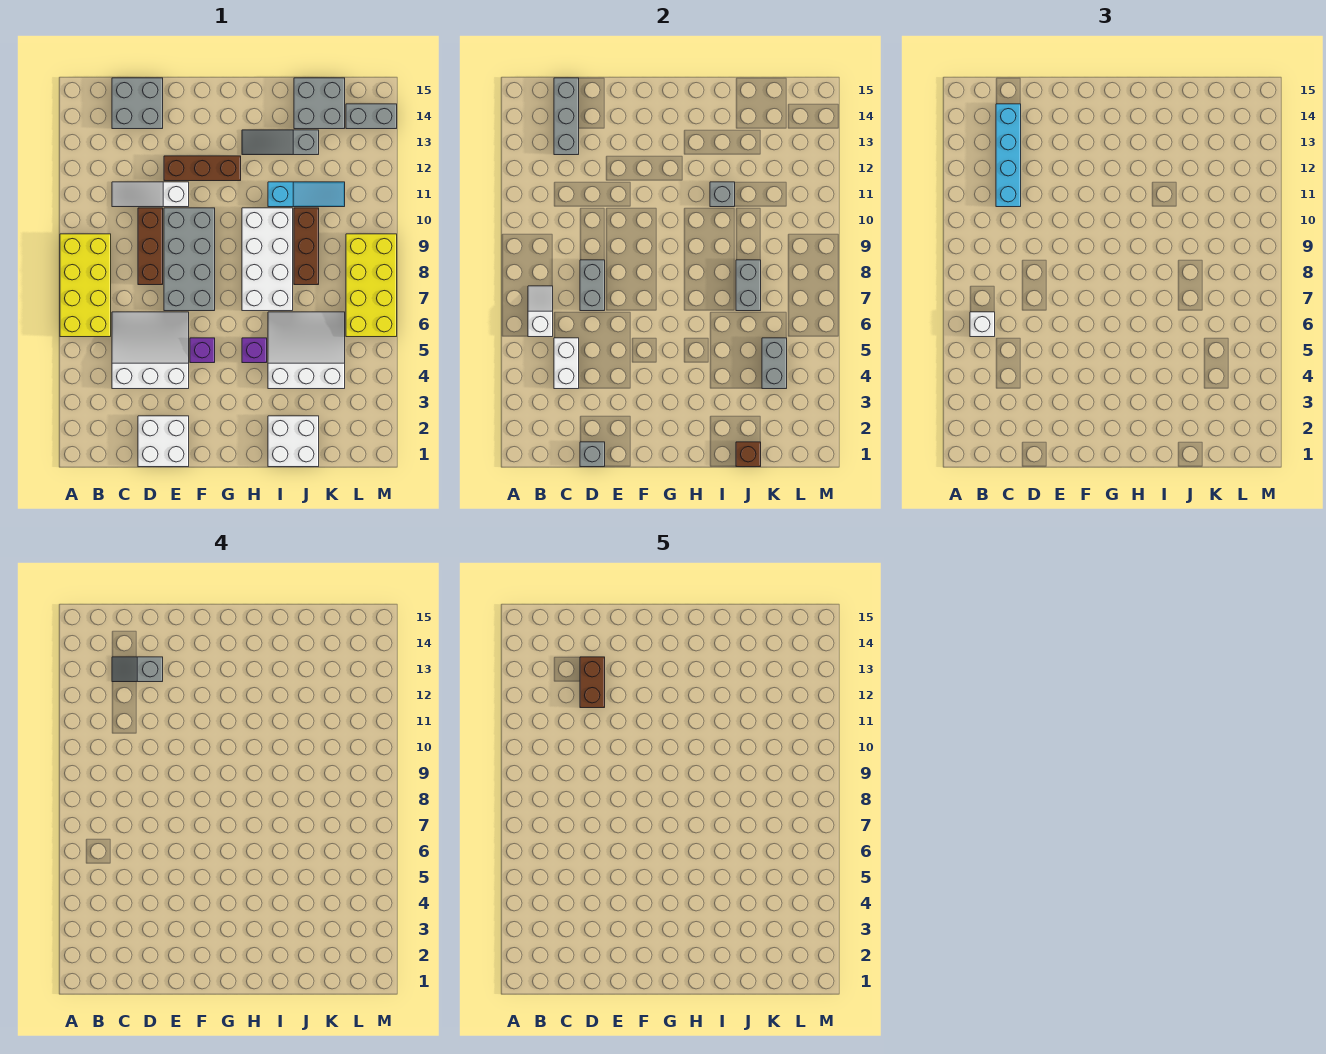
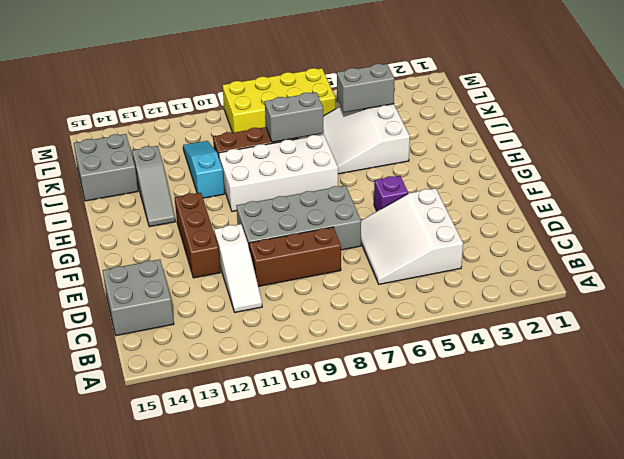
none -> yellow brick A6:B9 level 1
none -> white brick D1:E2 level 1
none -> purple brick H5 level 1
none -> white brick I1:J2 level 1

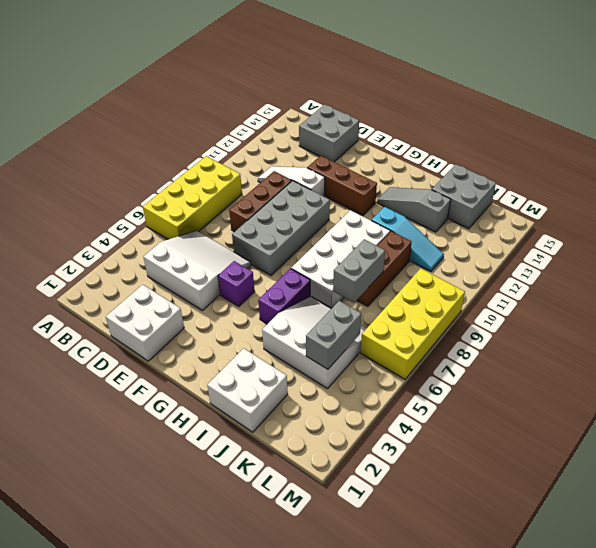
purple brick H5:H6 level 1 -> purple brick H5 level 1
none -> grey brick L14:M14 level 1
none -> white slope B6:B7 level 2 top 6
none -> white brick C4:C5 level 2
none -> grey brick C13:C15 level 2

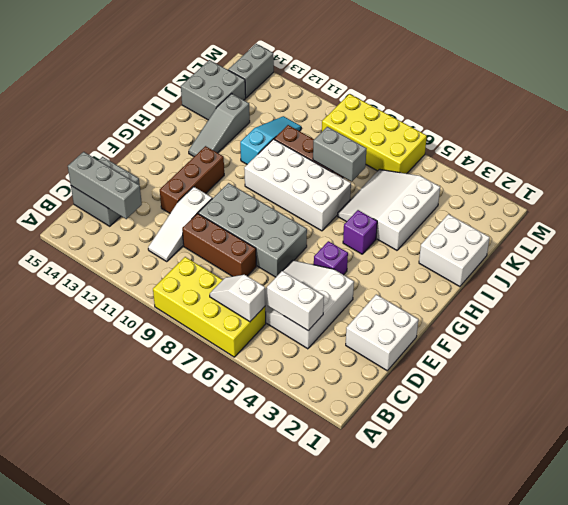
none -> grey brick D1 level 2
none -> grey brick D7:D8 level 2
none -> grey brick I11 level 2
none -> brown brick J1 level 2

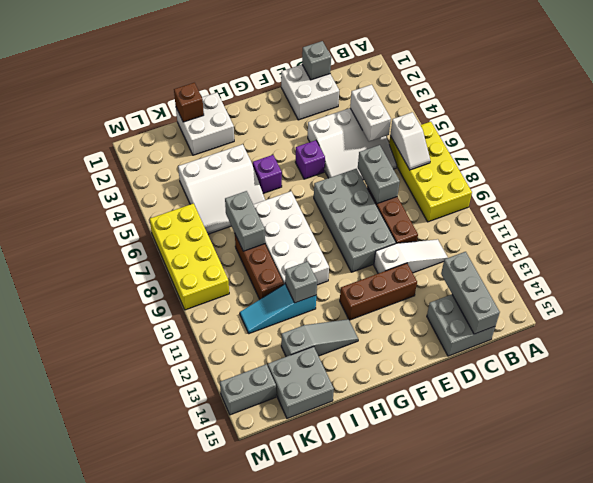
none -> grey brick K4:K5 level 2
none -> white brick B6 level 3
none -> cyan brick C11:C14 level 3
none -> grey slope C13:D13 level 4 top D

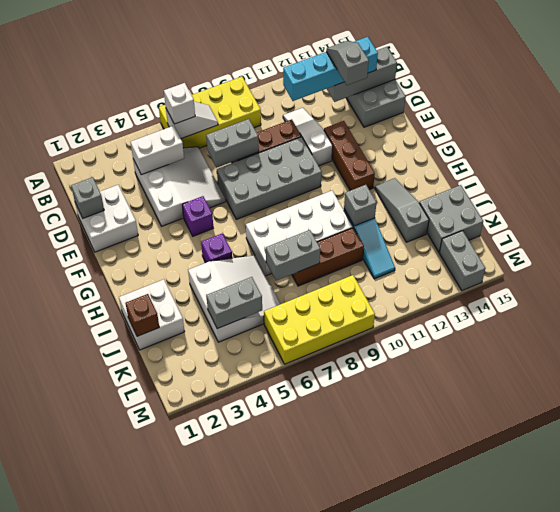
none -> brown brick D12:D13 level 5

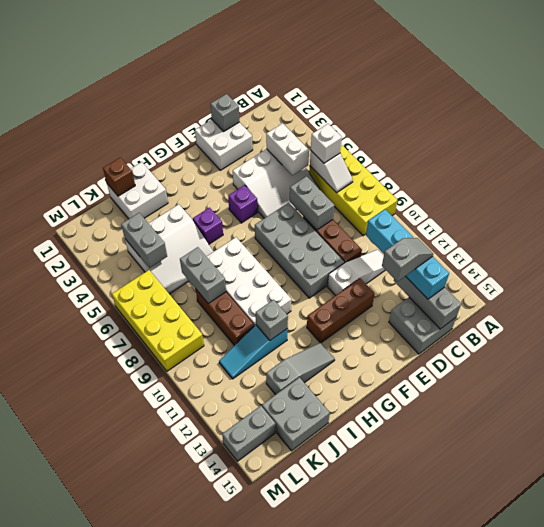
none -> brown brick D12:D13 level 5

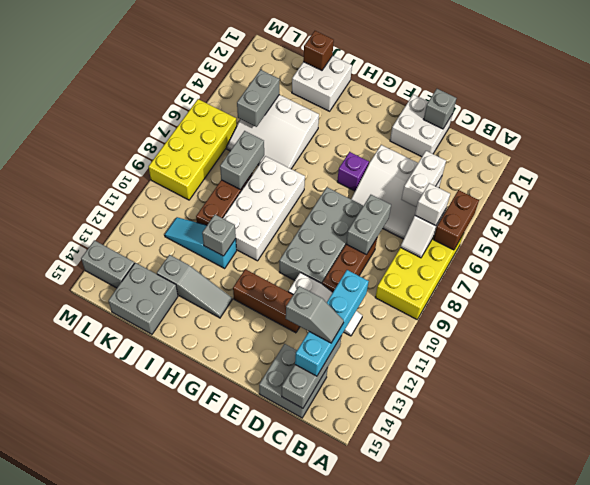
brown brick A5:A6 level 2 -> brown brick D12:D13 level 5
none -> purple brick H5 level 1

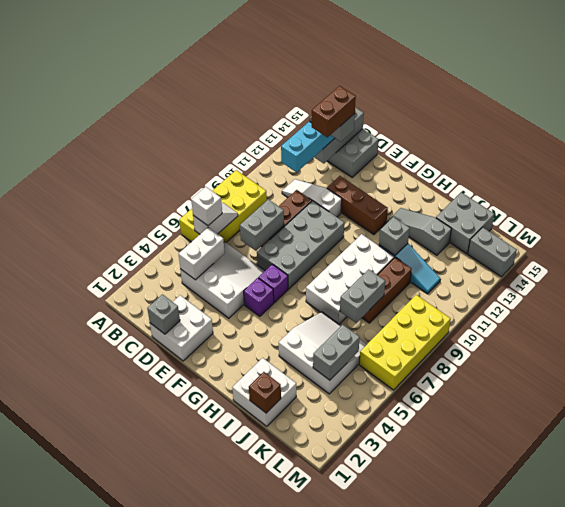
purple brick F6 level 1 -> purple brick H5 level 1

